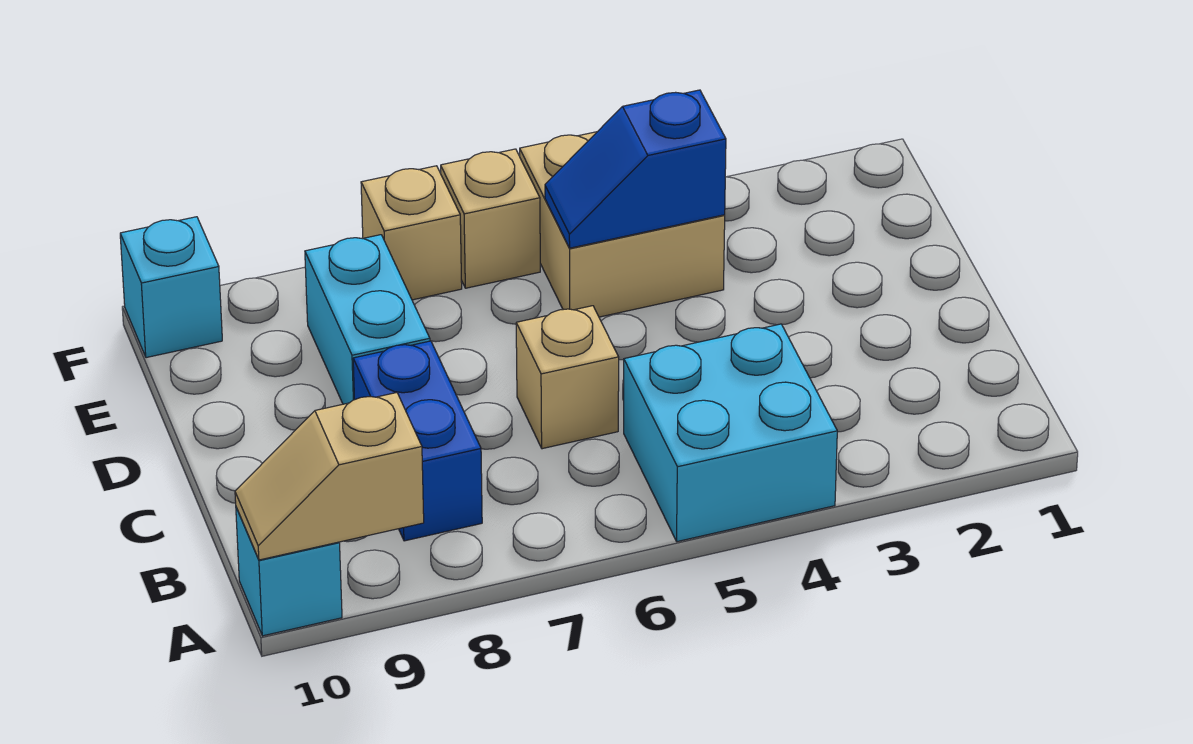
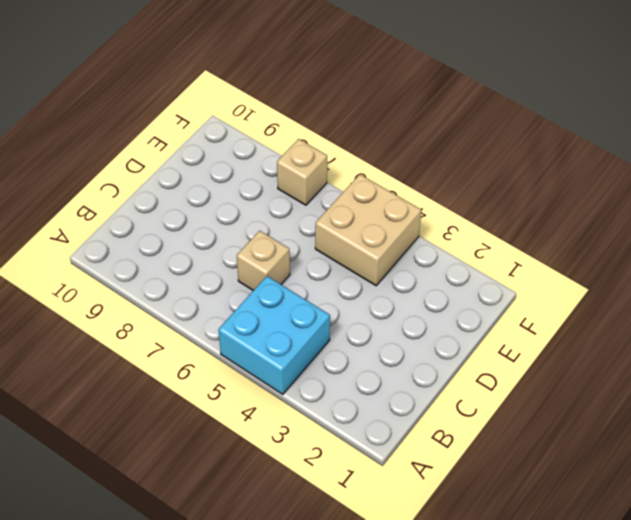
none -> cyan brick A10 level 1
none -> blue brick B8:C8 level 1

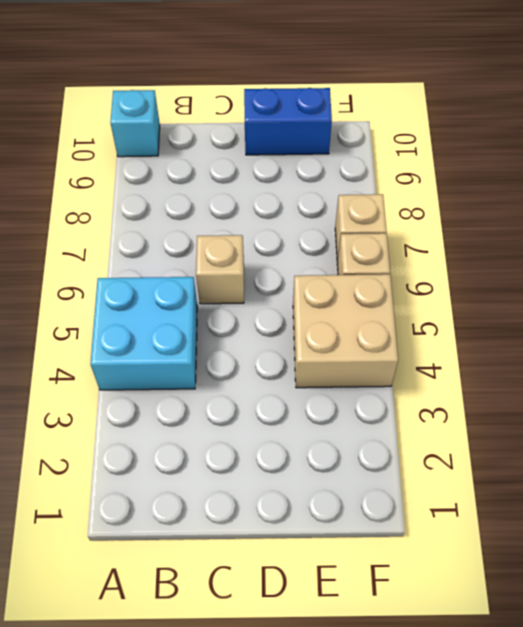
blue brick D10:E10 level 1 -> blue brick B8:C8 level 1
none -> cyan brick D8:E8 level 1
none -> cyan brick F10 level 1

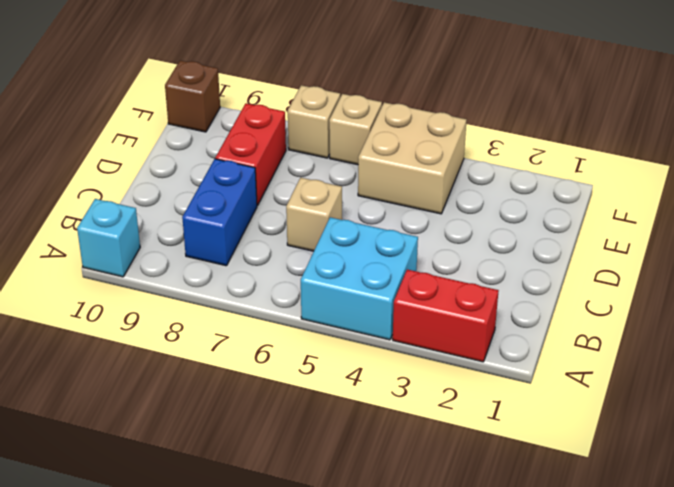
red brick A2:A3 level 1 -> none
red brick D8:E8 level 1 -> cyan brick D8:E8 level 1
brown brick F10 level 1 -> cyan brick F10 level 1
none -> tan slope A9:A10 level 2 top 9
none -> blue slope E4:E5 level 2 top 4

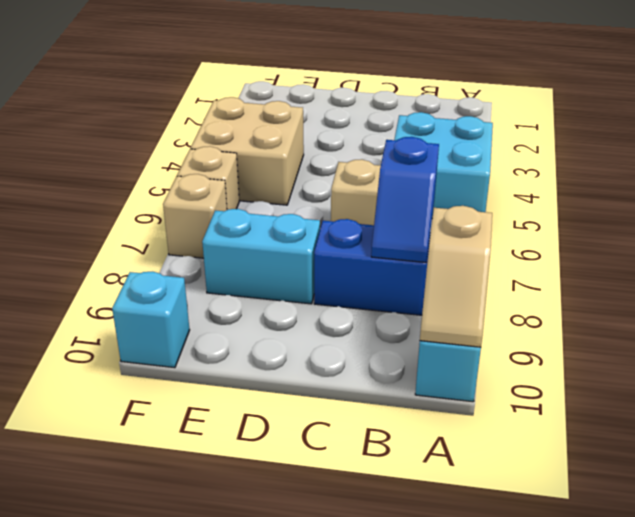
blue slope B7:B8 level 2 top 7 -> blue slope E4:E5 level 2 top 4

